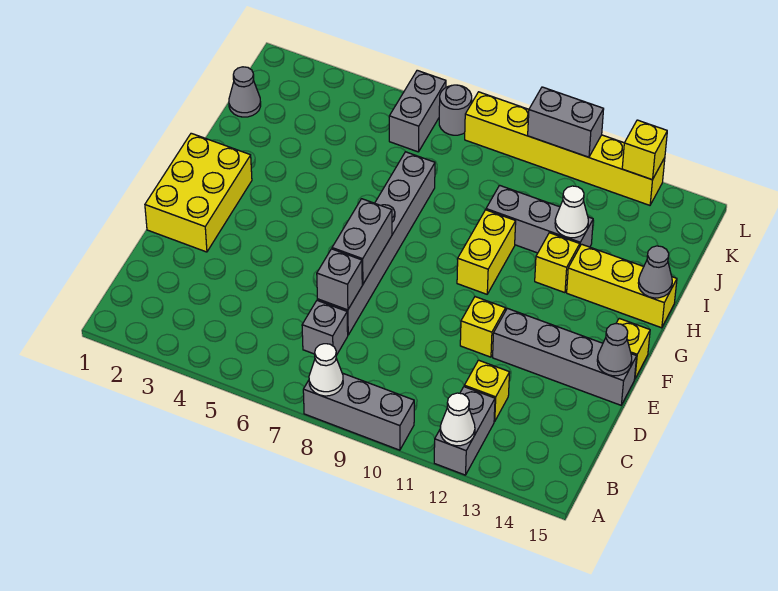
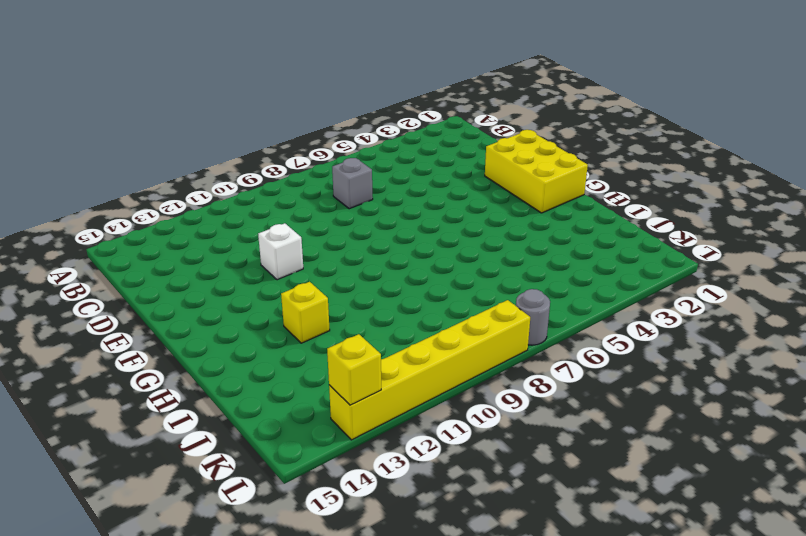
white brick E11 level 1 -> yellow brick E11 level 1
none -> grey brick A8:A10 level 1
none -> grey brick A12:B12 level 1
none -> yellow brick C12 level 1

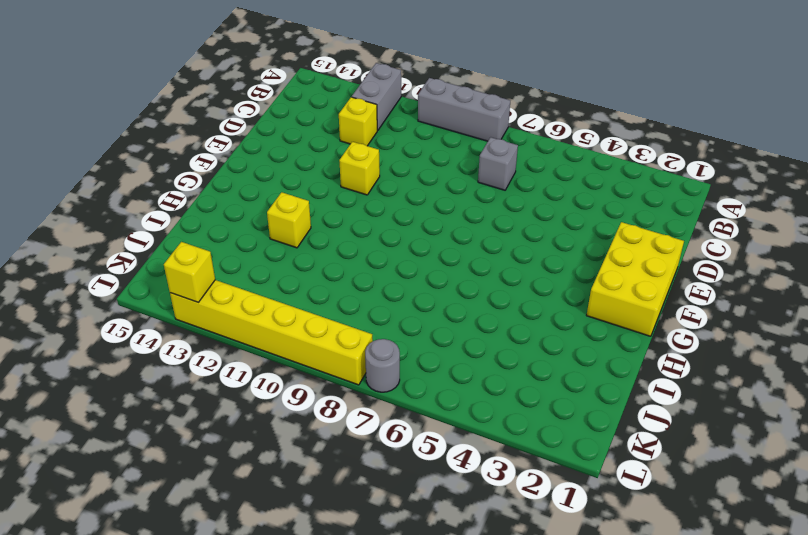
none -> grey brick D7:I7 level 1
none -> grey brick E12:E15 level 1
none -> yellow brick F15 level 1

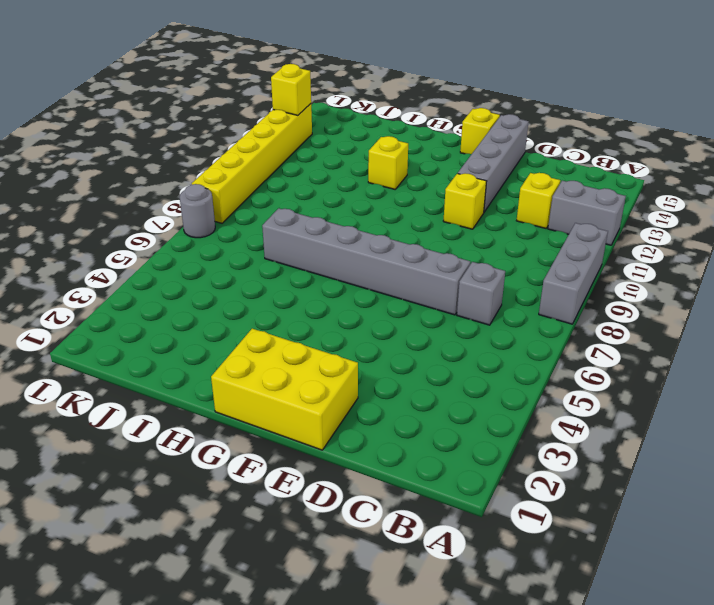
none -> yellow brick G10:H10 level 1
none -> yellow brick H13:H15 level 1
none -> grey brick I10:I12 level 1

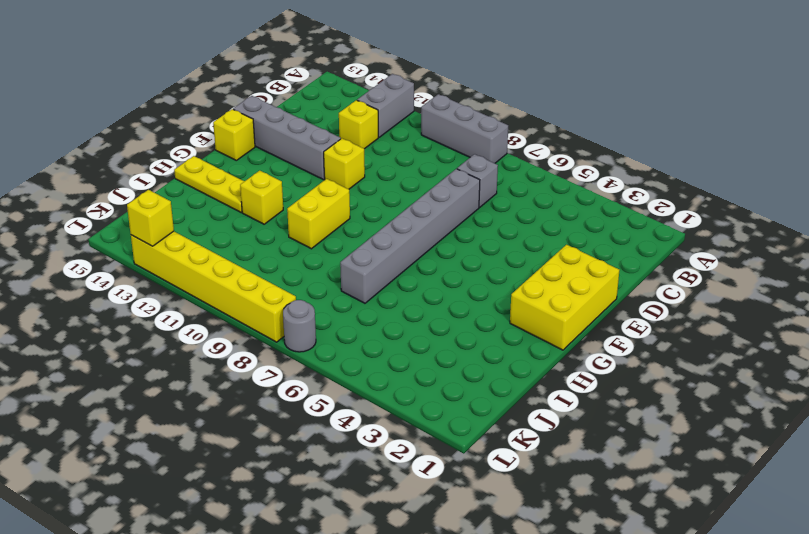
yellow plate H13:H15 level 1 -> yellow brick H13:H15 level 1
none -> grey brick I10:I12 level 1
none -> grey cone J1 level 1
none -> grey brick K6:L6 level 1

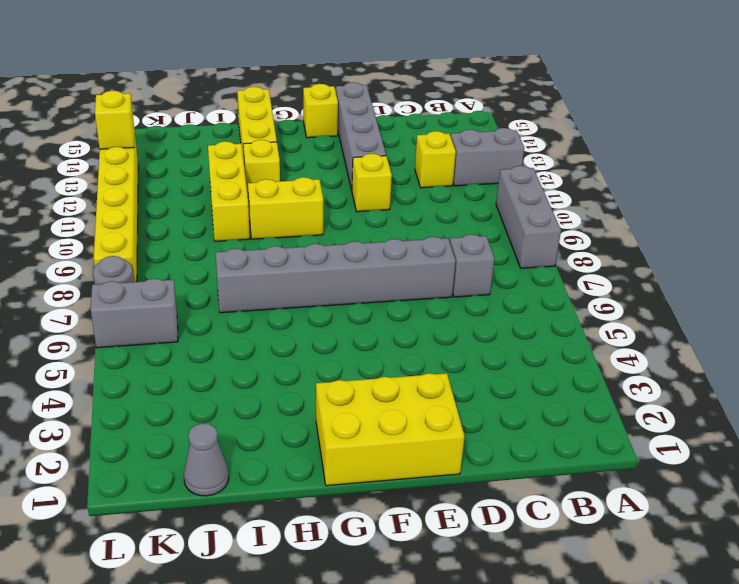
yellow brick I10:I12 level 1 -> grey brick I10:I12 level 1
none -> white cone A8 level 2
none -> white cone A12 level 2
none -> grey brick D7 level 2

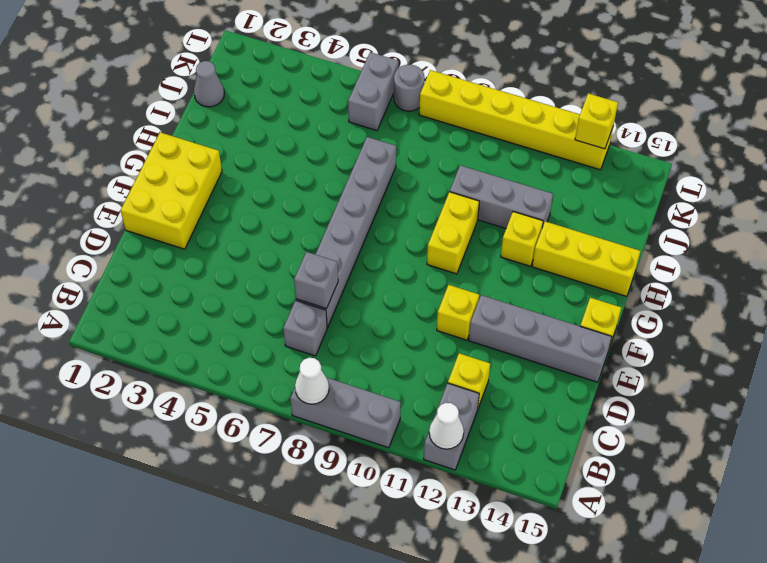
none -> grey brick E7:F7 level 2
none -> grey cone E15 level 2
none -> grey cone H15 level 2

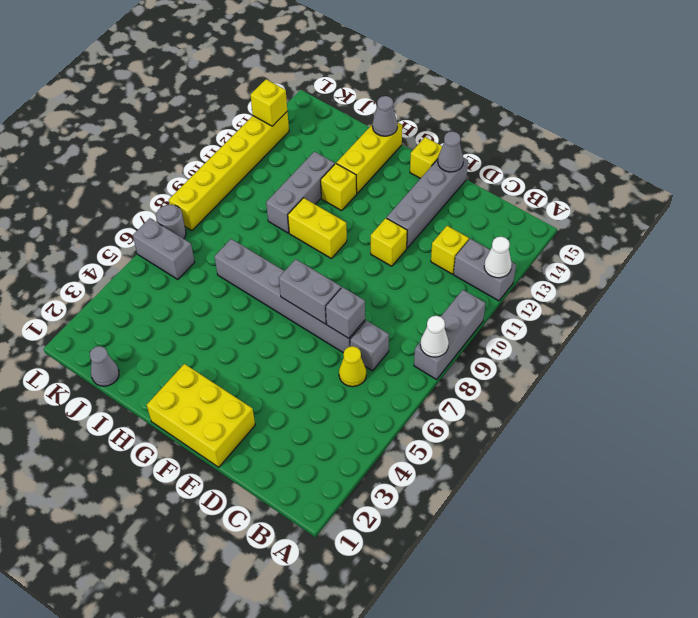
yellow cone C6 level 1 -> none
none -> white cone I12 level 2
none -> grey brick L10:L11 level 2

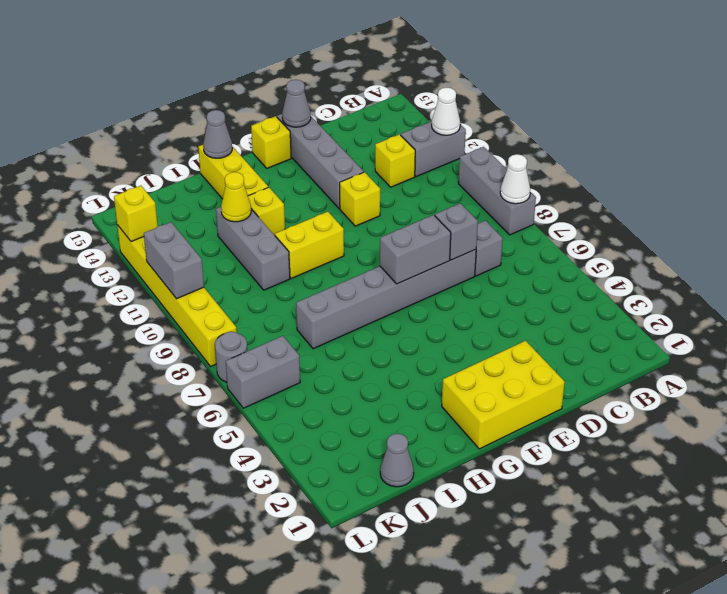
yellow cone I12 level 2 -> white cone I12 level 2

